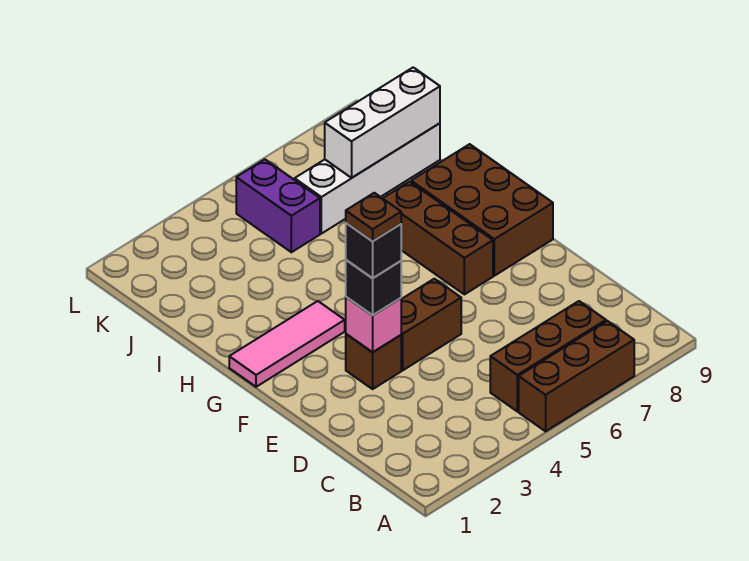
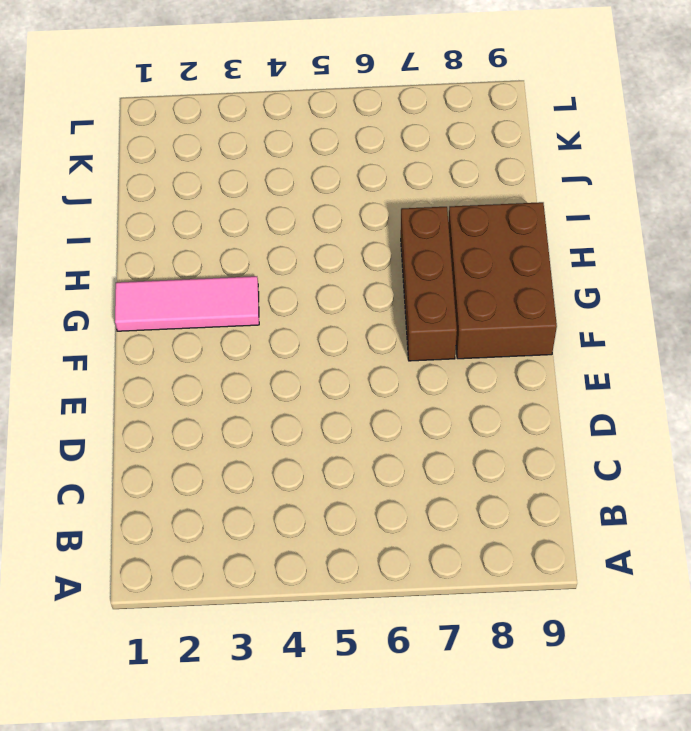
none -> brown brick A5:A7 level 1
none -> brown brick B5:B7 level 1
none -> brown brick E3 level 1

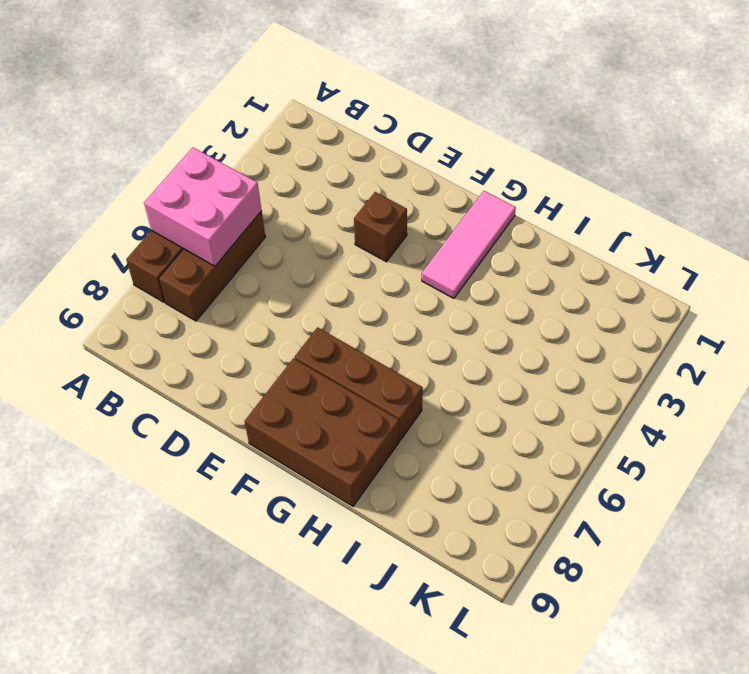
pink brick A5:B6 level 2 -> none
none -> brown brick E4:E5 level 1
none -> purple brick J5:K5 level 1
none -> white brick J6:J9 level 1

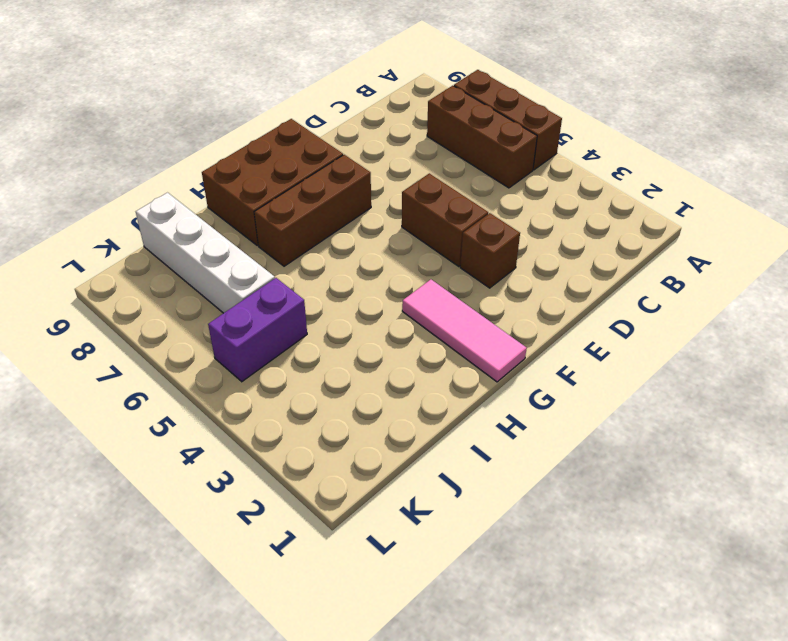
none -> pink brick E3 level 2
none -> white brick J7:J9 level 2
none -> black brick E3 level 3

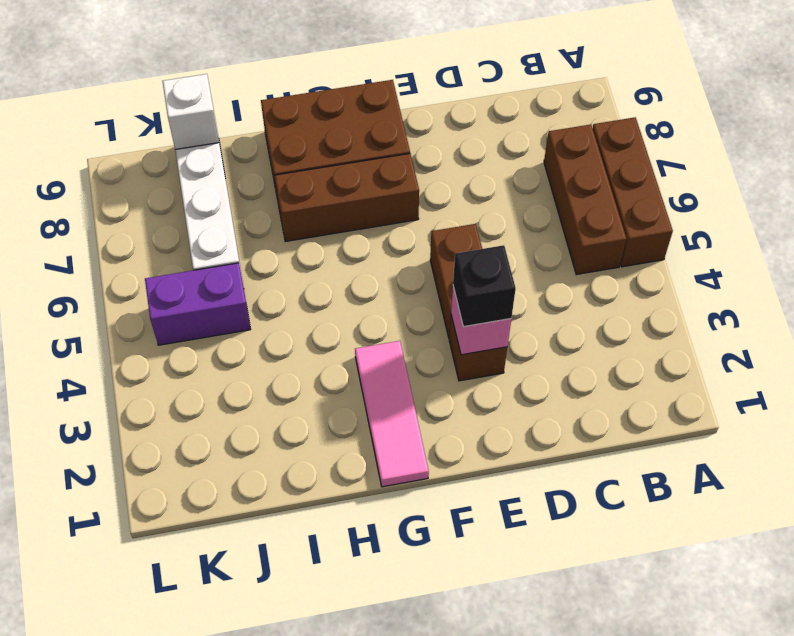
white brick J9 level 2 -> white brick J7:J9 level 2
none -> black brick E3 level 4
none -> brown plate E3 level 5

